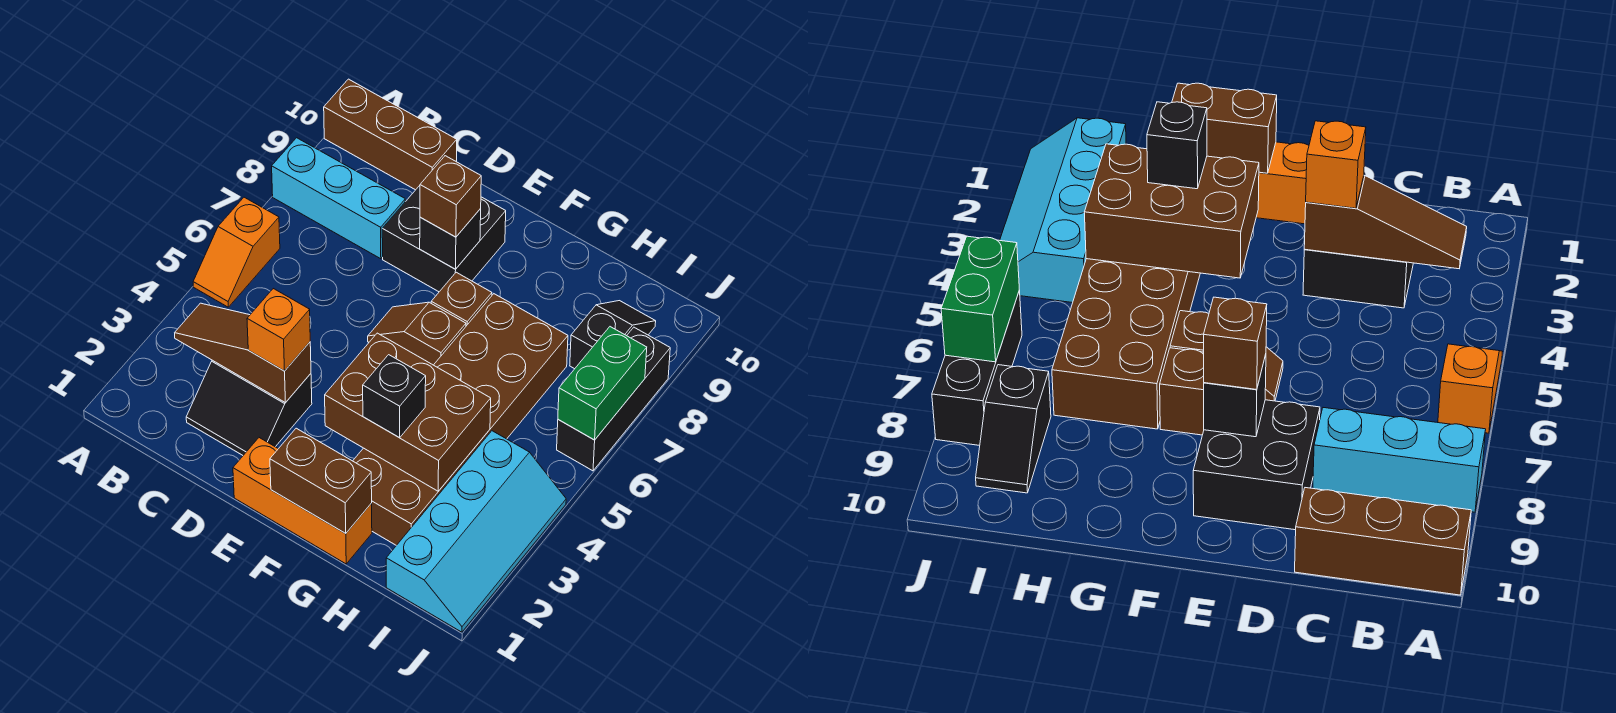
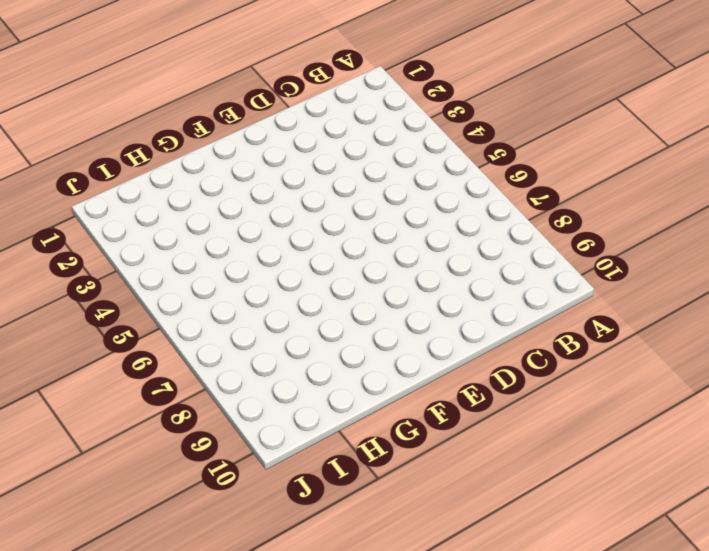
none -> orange slope A5:A6 level 1 top 6
none -> cyan brick A8:C8 level 1
none -> brown brick A10:C10 level 1

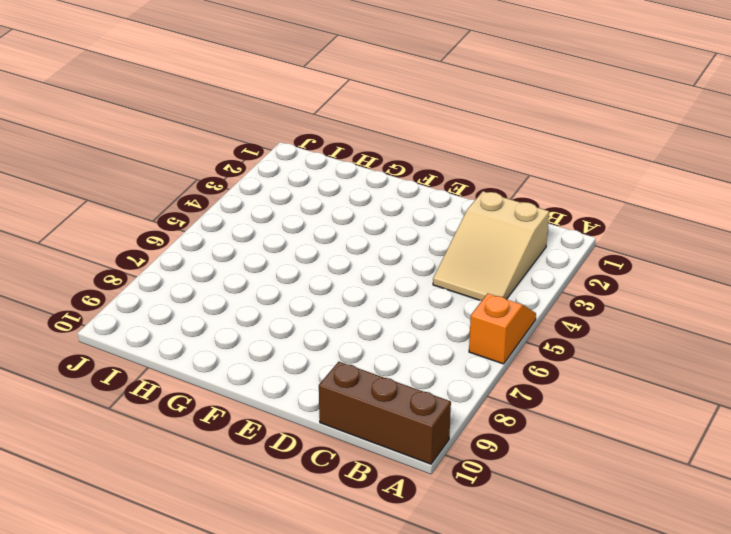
tan slope B2:C4 level 1 top 2 -> black slope C2:D3 level 1 top 3
none -> cyan brick A8:C8 level 1
none -> black brick D8:E9 level 1
none -> orange brick E1:G1 level 1

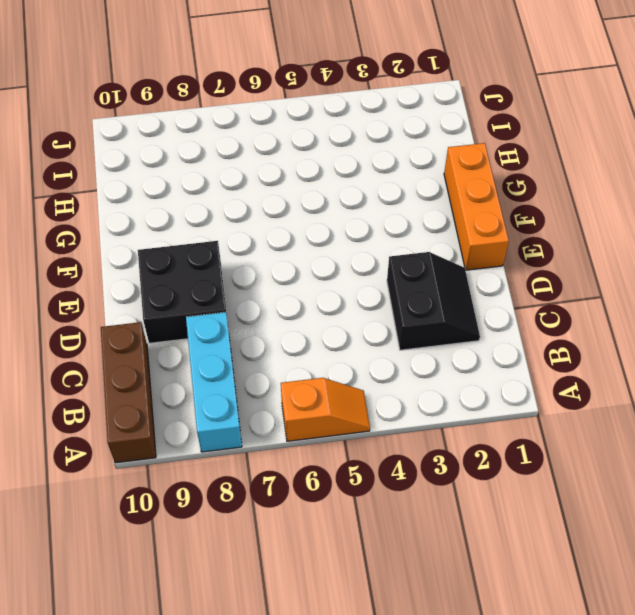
none -> brown slope E6:F6 level 1 top F
none -> brown brick F7 level 1
none -> brown brick G2:H7 level 1

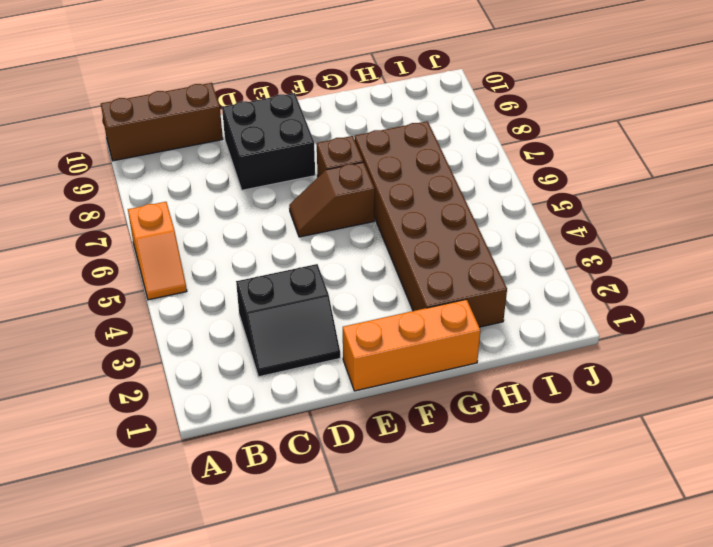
none -> cyan brick A8:C8 level 1
none -> cyan slope I1:J4 level 1 top I
none -> black slope I8:I9 level 1 top 8

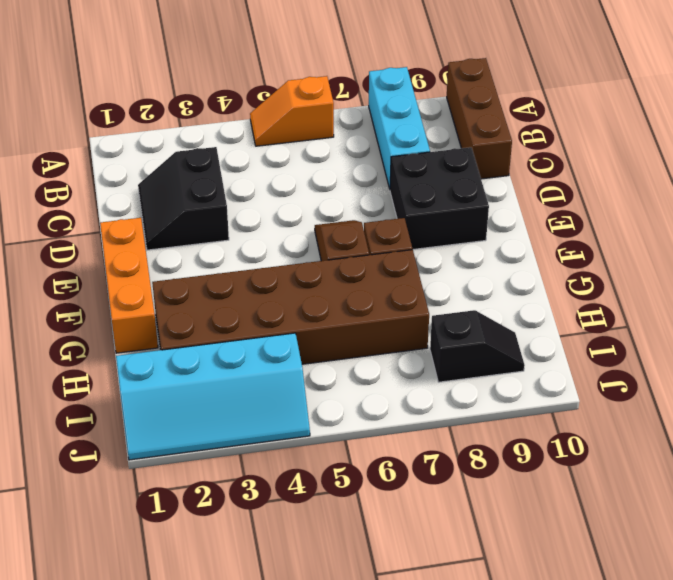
none -> black brick J6:J8 level 1
none -> brown slope B3:D3 level 2 top D
none -> black brick E8 level 2

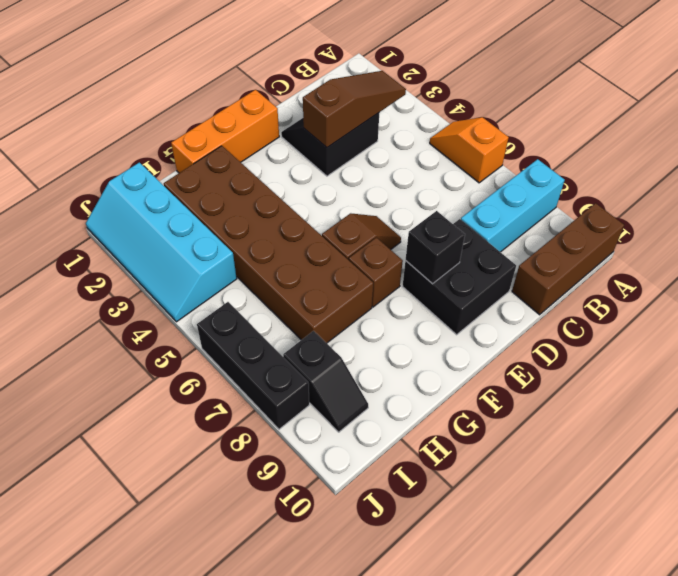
none -> brown brick F1:G1 level 2
none -> brown brick F3:H4 level 2
none -> green brick J6:J7 level 2

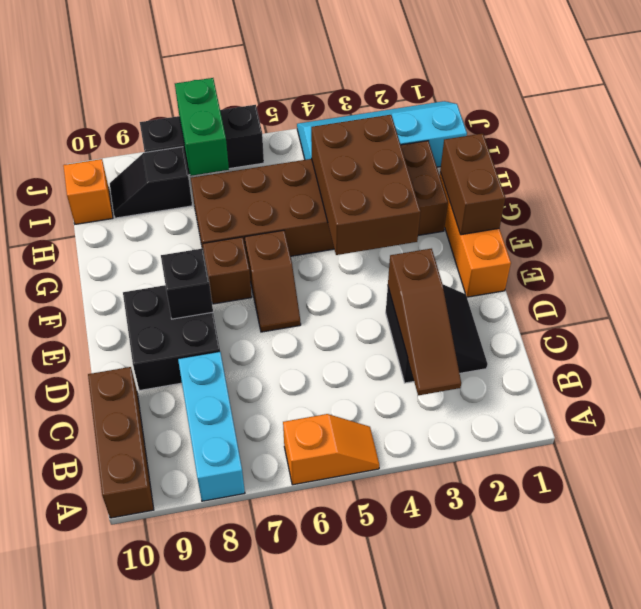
green brick I7:J7 level 2 -> green brick J6:J7 level 2
orange brick I10 level 1 -> orange brick D3 level 3
none -> brown brick E8 level 3
none -> black brick G3 level 3

